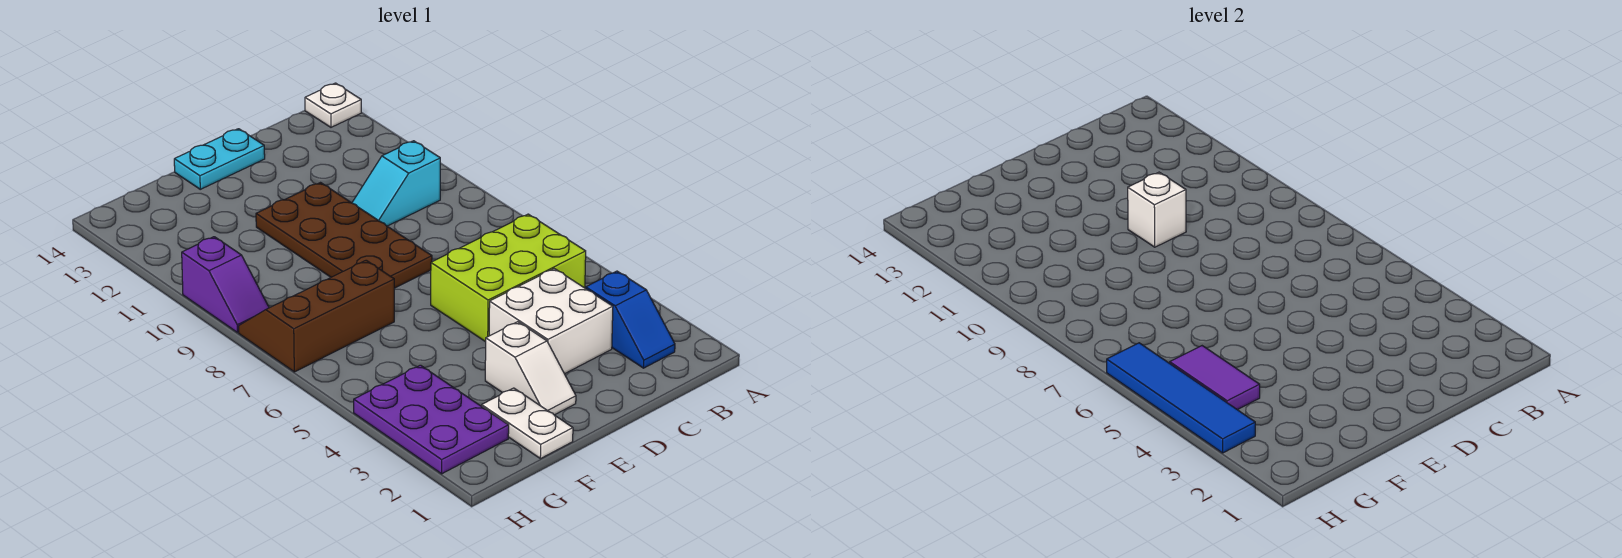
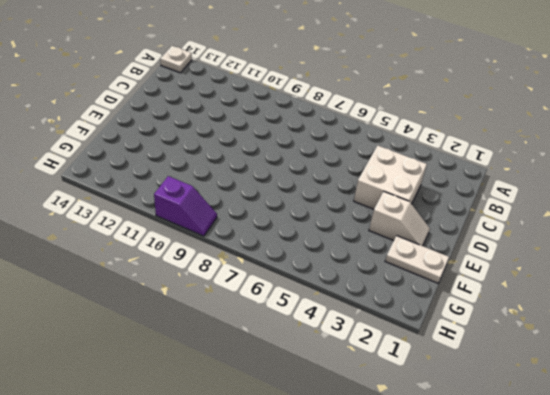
none -> blue slope B2:B3 level 1 top 3
none -> lime brick B5:D6 level 1
none -> cyan slope B10:C10 level 1 top B

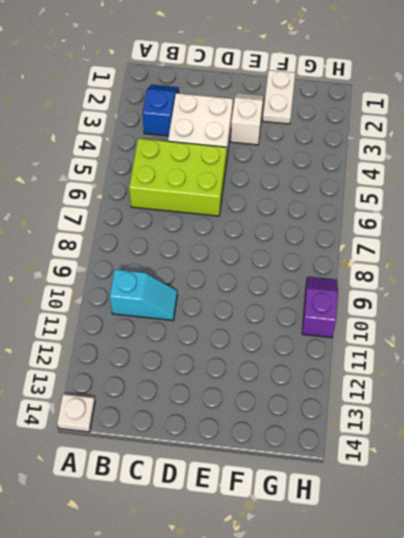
none -> brown plate D8:E11 level 1
none -> cyan plate D14:E14 level 1
none -> brown slope F7:H8 level 1 top 7

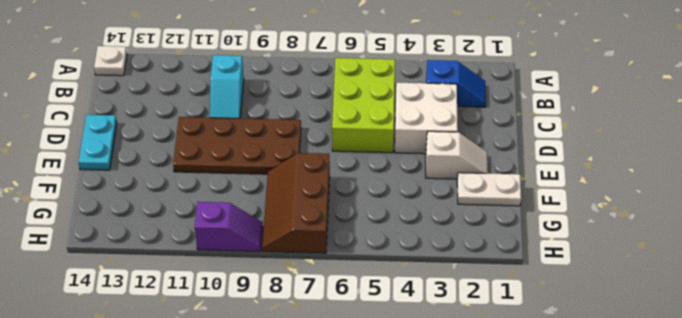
none -> purple plate G2:H4 level 1
none -> white brick D10 level 2
none -> purple tile G4:G5 level 2

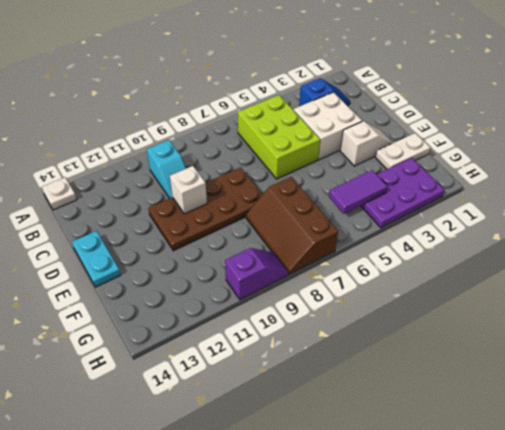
none -> blue tile H3:H6 level 2

